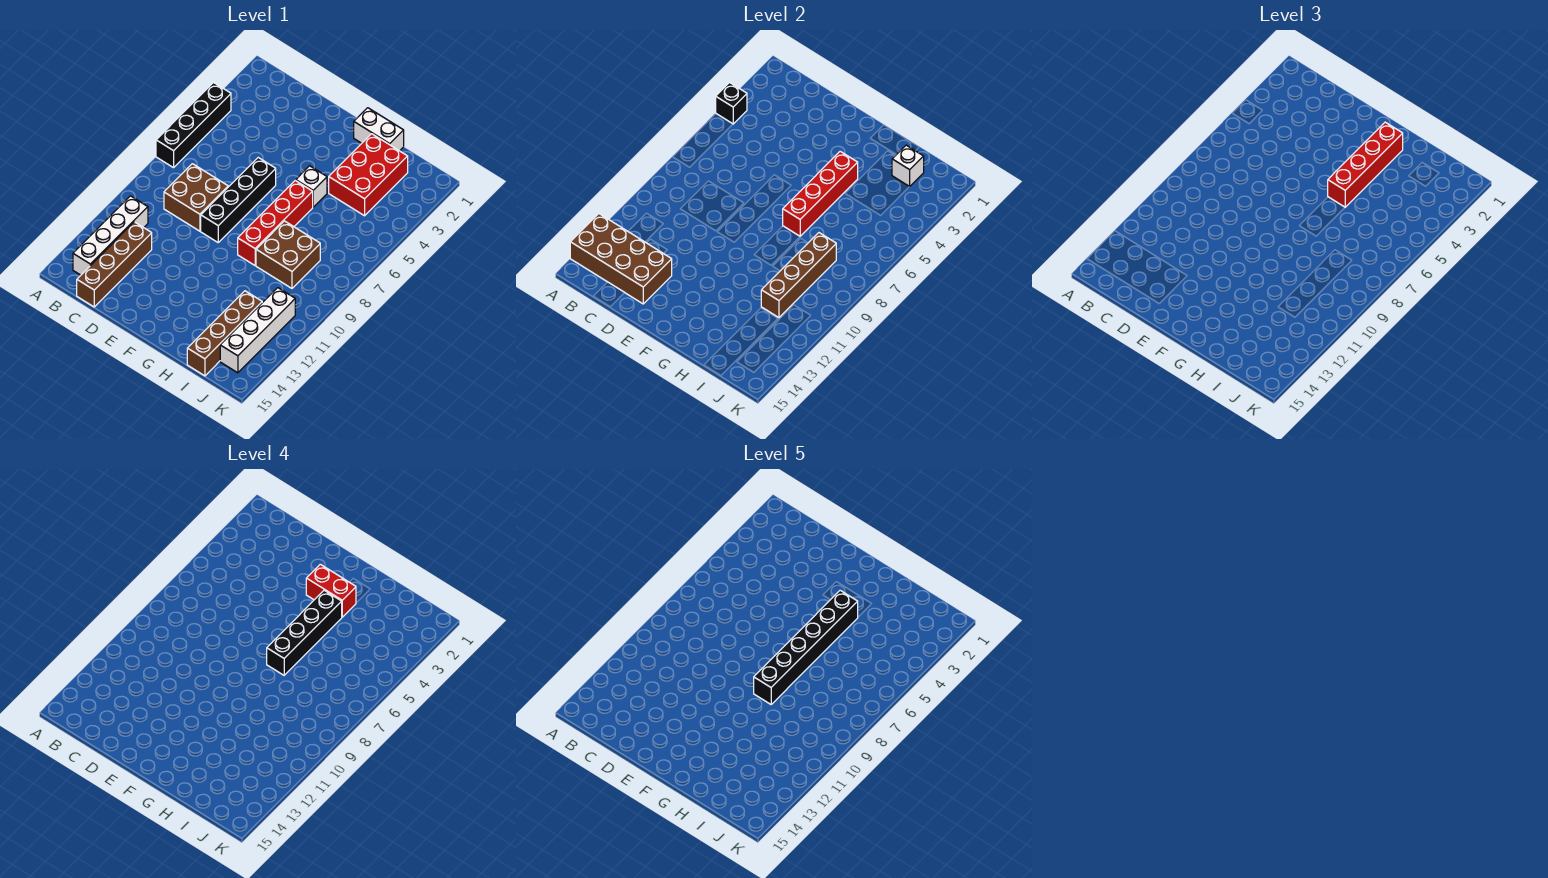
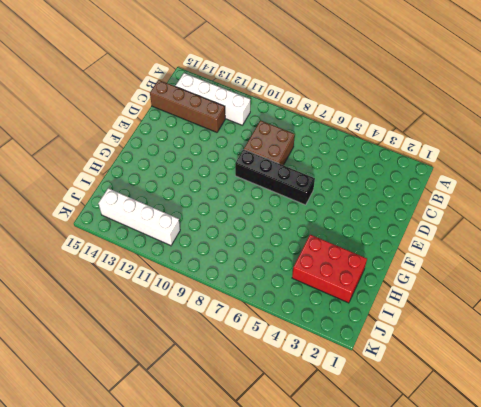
none -> black brick A4:A7 level 1
none -> white brick G1:H1 level 1
none -> white brick G5 level 1

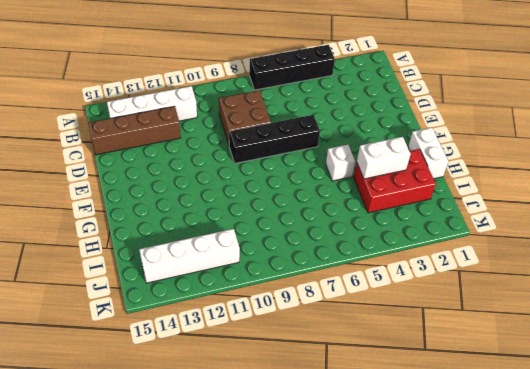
white brick H3:H4 level 2 -> none
none -> red brick G6:G9 level 1
none -> brown brick H8:I9 level 1
none -> brown brick I12:I15 level 1

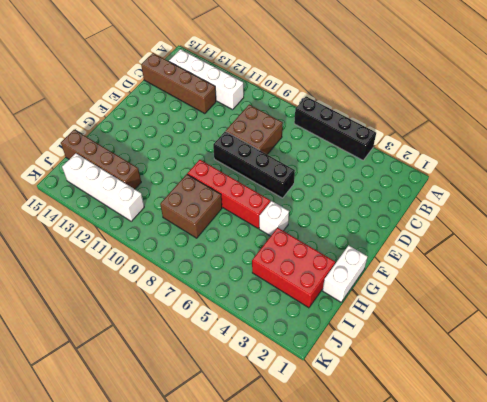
none -> black brick A4 level 2
none -> brown brick A13:D14 level 2
none -> red brick G4:G7 level 2

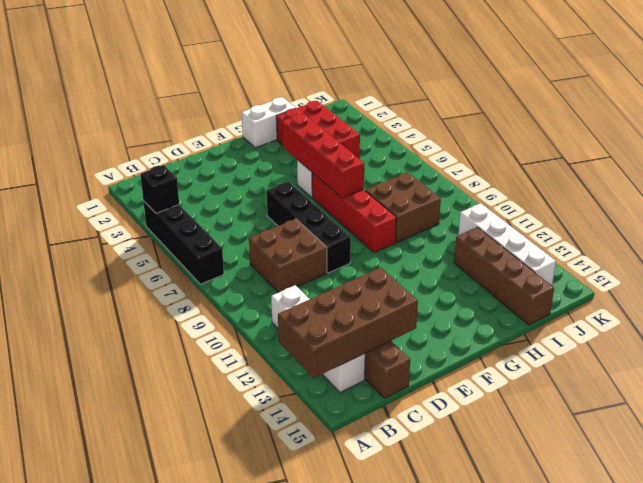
none -> white brick I2 level 2
none -> brown brick I8:I11 level 2
none -> red brick G2:G5 level 3

